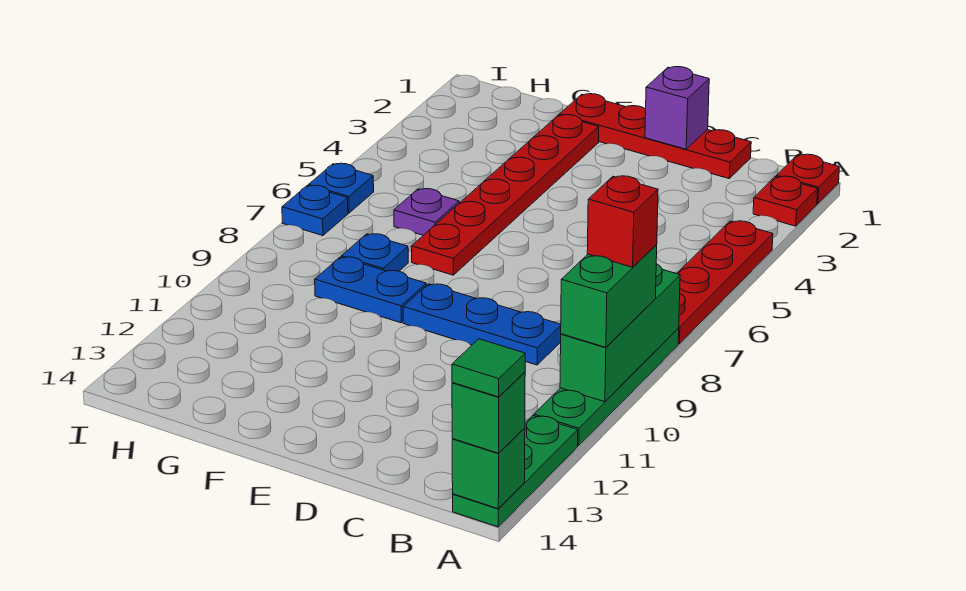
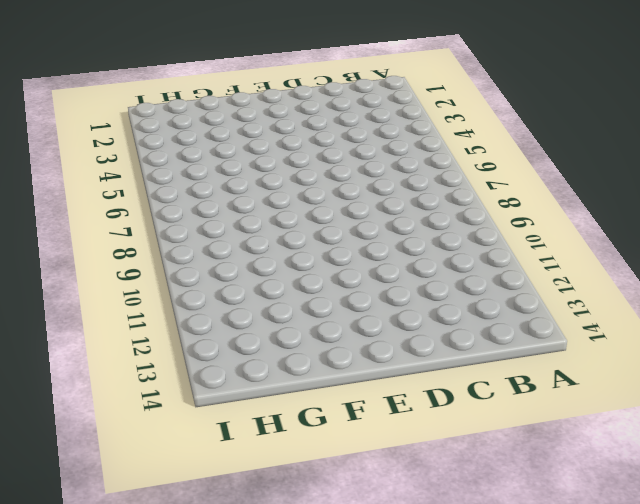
none -> red plate A1 level 1
none -> red plate A2 level 1
none -> red plate A4:A7 level 1

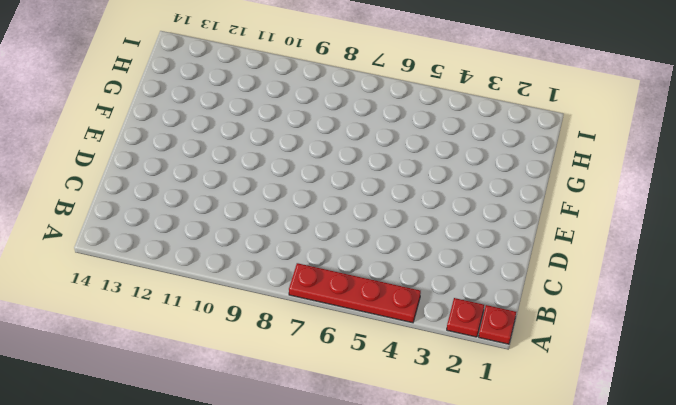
none -> green plate A8:A11 level 1
none -> green plate A12:A14 level 1
none -> red plate C1:F1 level 1

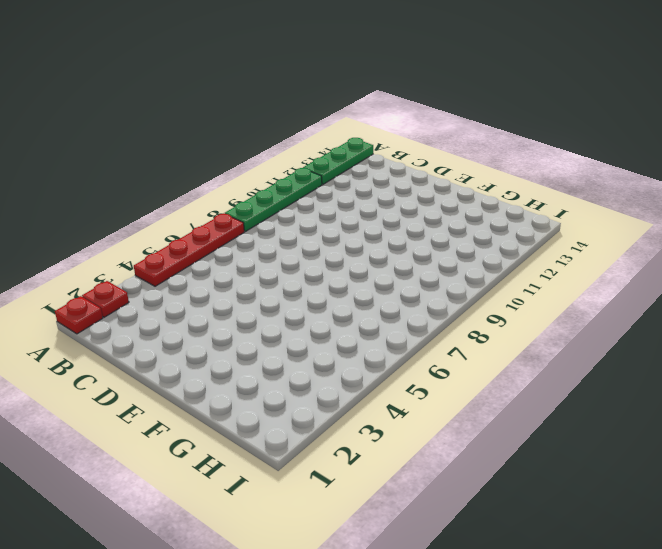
none -> red plate C1:F1 level 1
none -> blue plate C9:E9 level 1
none -> red plate F2:F7 level 1

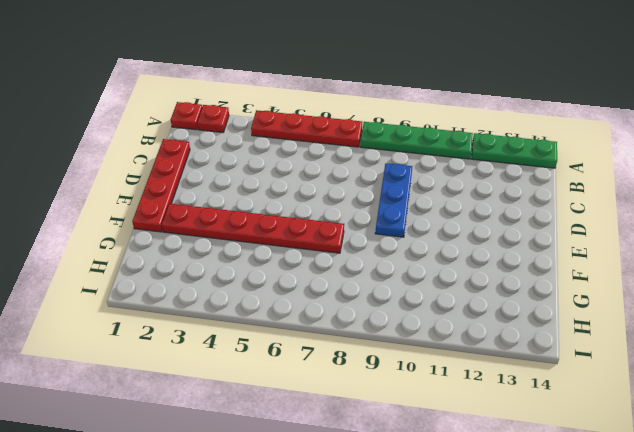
none -> blue plate F9:G9 level 1
none -> purple plate G6 level 1
none -> blue plate G8 level 1

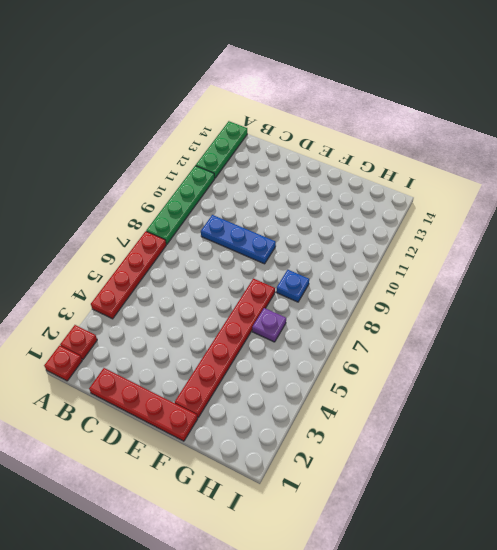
none -> blue plate F9:G9 level 1
none -> blue plate I6 level 1
none -> blue plate I7 level 1

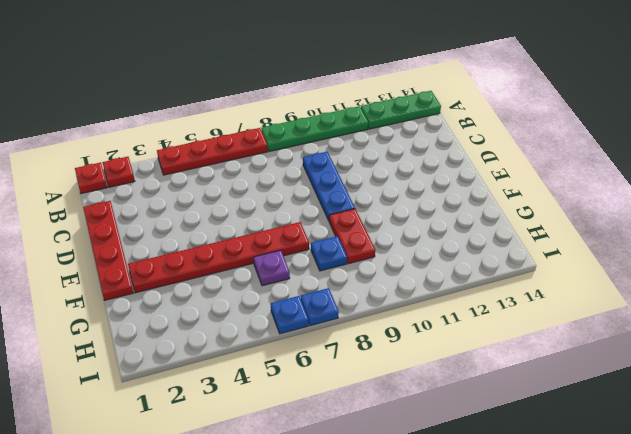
red plate F9:G9 level 1 -> blue plate F9:G9 level 1
none -> green brick A8:A10 level 2
none -> green brick A14 level 2
none -> purple brick D1 level 2

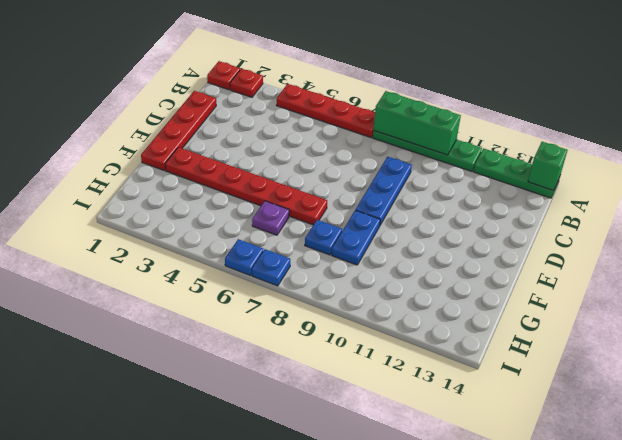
none -> purple brick D1 level 2
none -> green brick A9:A10 level 3
none -> green brick A14 level 3

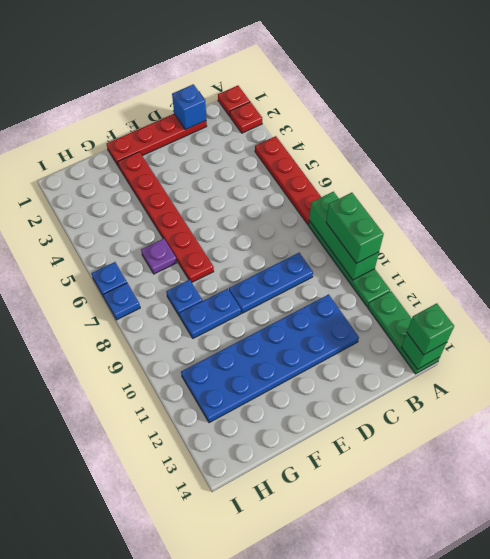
blue brick C1 level 2 -> none
blue plate C11:H12 level 1 -> none
none -> purple brick D1 level 2
none -> red brick A9 level 4
none -> green tile A14 level 4

